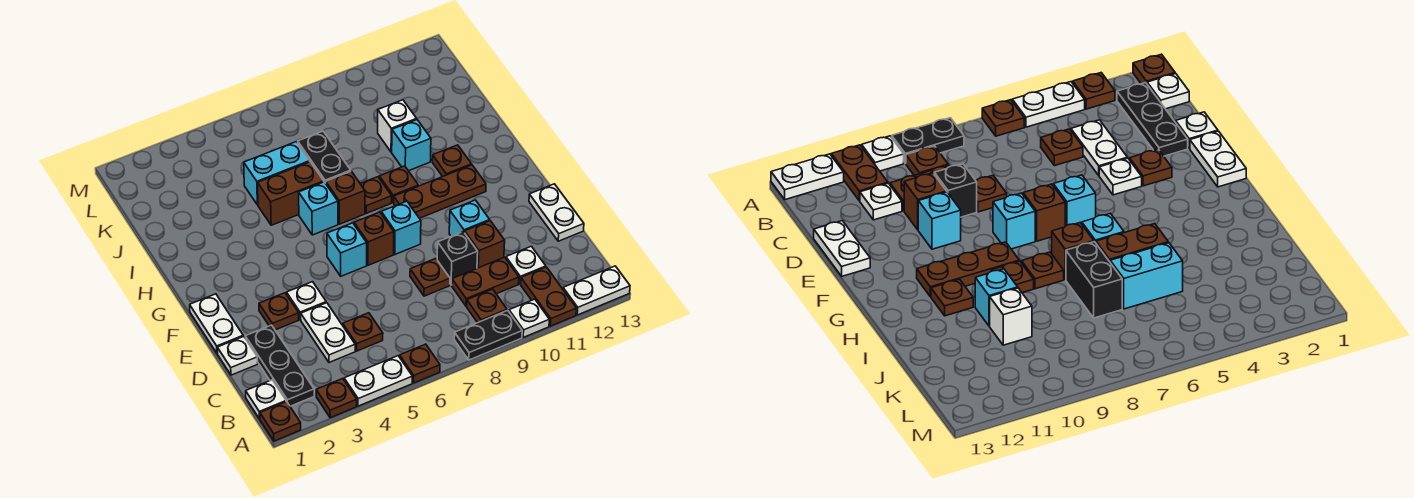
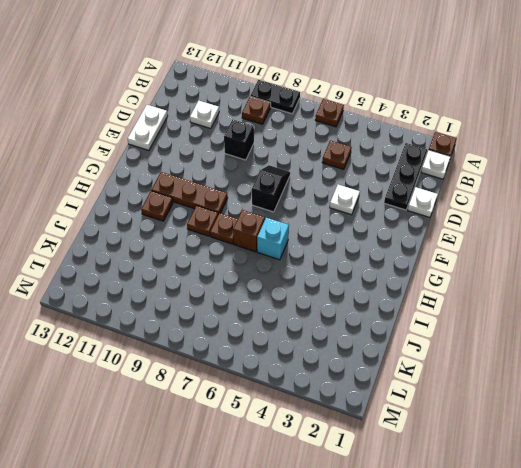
black slope E7:F7 level 1 top F -> brown brick F7 level 1
none -> brown plate A3 level 1
none -> white plate A4:A5 level 1
none -> white plate A10 level 1
none -> brown plate A11:B11 level 1

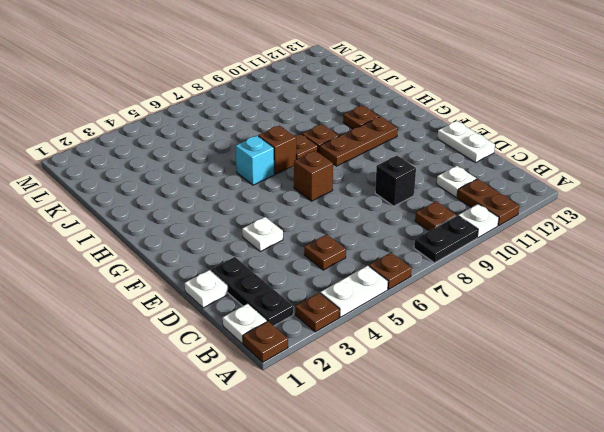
none -> white plate A12:A13 level 1
none -> white plate C4:D4 level 1
none -> brown plate C9:C10 level 1
none -> brown plate D8 level 1

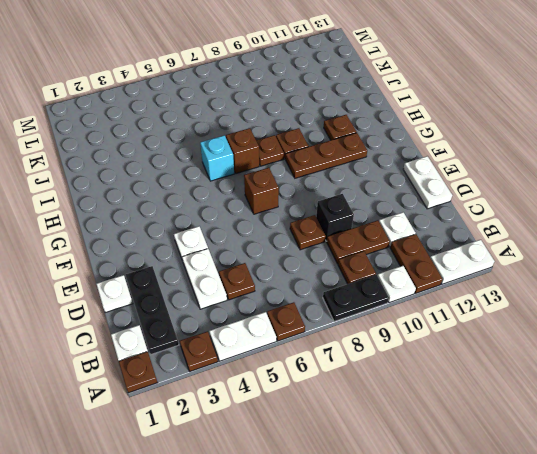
none -> brown brick D10 level 1
none -> white plate E1:F1 level 1
none -> brown plate E3 level 1
none -> cyan brick E10 level 1

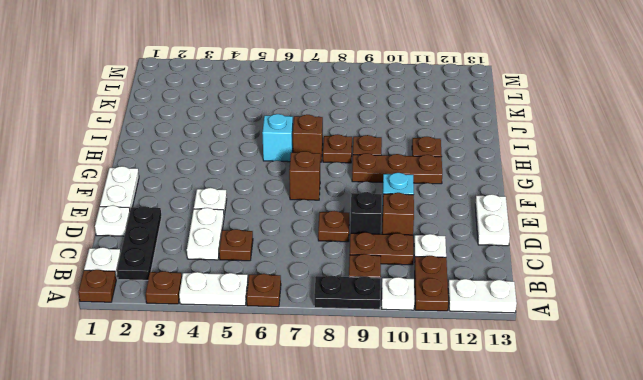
none -> brown plate E3 level 1
none -> cyan brick F6 level 1
none -> cyan brick F8 level 1
none -> brown brick I5:I6 level 1

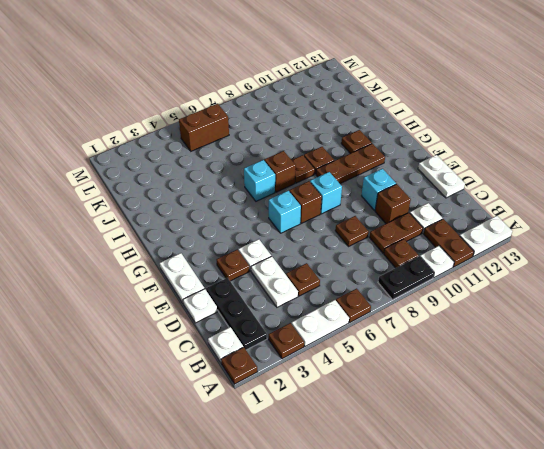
brown brick L5:L6 level 1 -> brown brick I5:I6 level 1
none -> black brick D9 level 1
none -> black brick I7:J7 level 1
none -> cyan brick I10 level 1
none -> cyan brick J5:J6 level 1

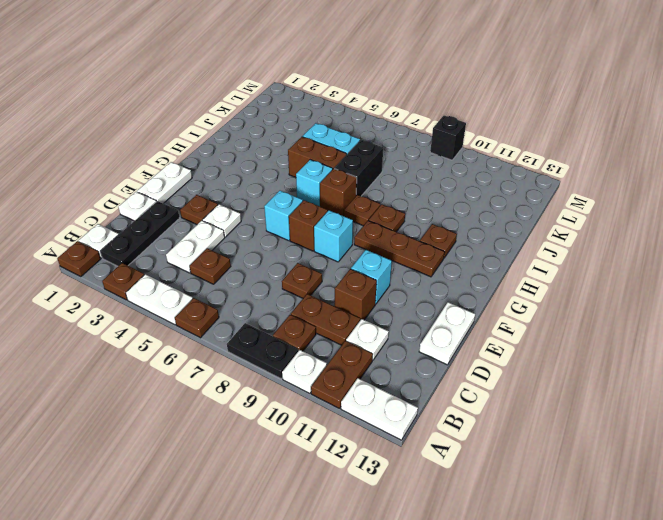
black brick M9 level 1 -> black brick D9 level 1
none -> cyan brick I10 level 1
none -> white brick J10 level 1

